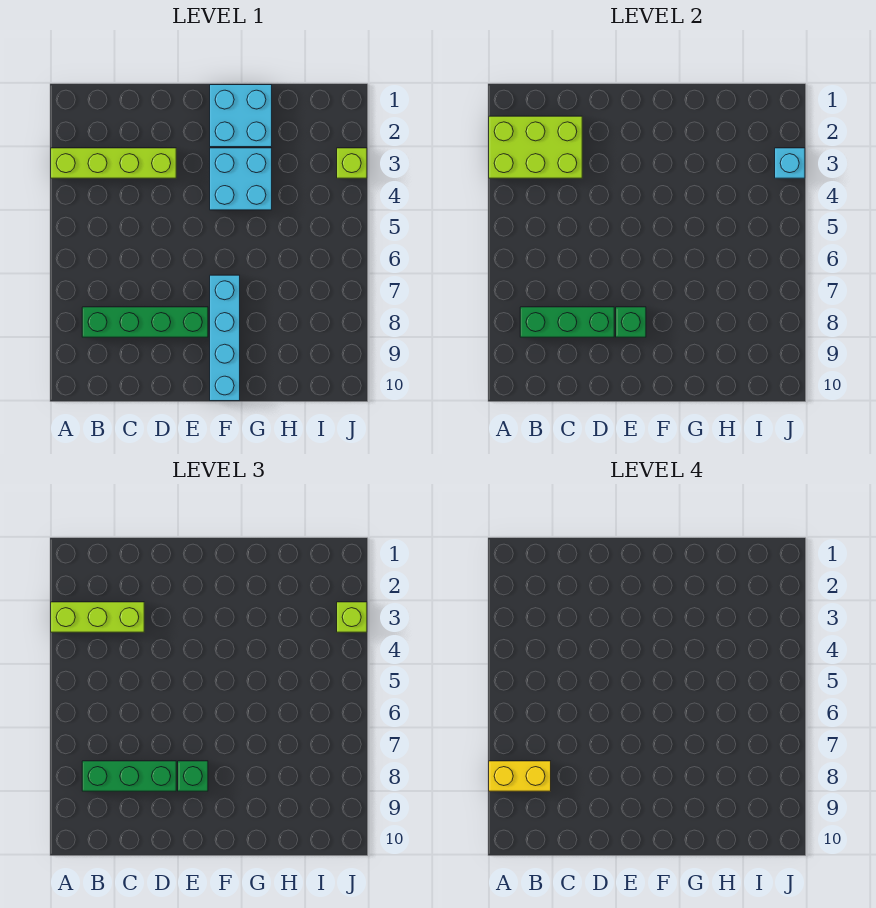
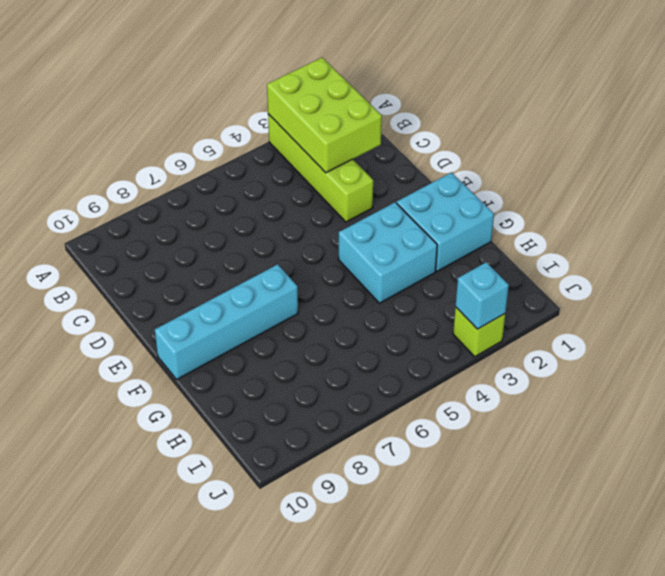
none -> green brick B8:E8 level 1
none -> green brick B8:D8 level 2
none -> green brick E8 level 2

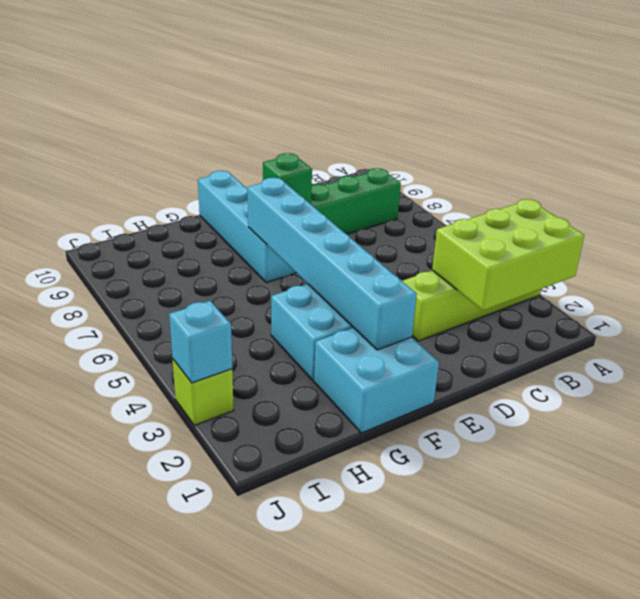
cyan brick F2:F7 level 2 -> none
none -> green brick B8:D8 level 2
none -> lime brick A3:C3 level 3
none -> green brick B8:D8 level 3

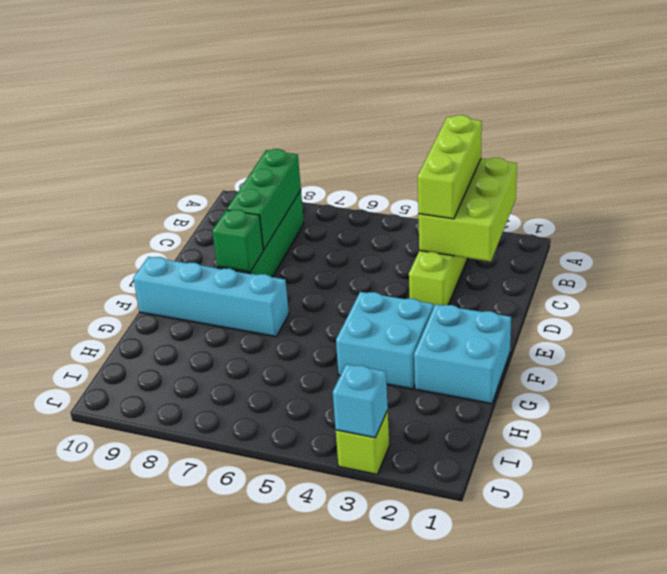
none -> green brick B8:D8 level 3
none -> green brick E8 level 3
none -> lime brick J3 level 3

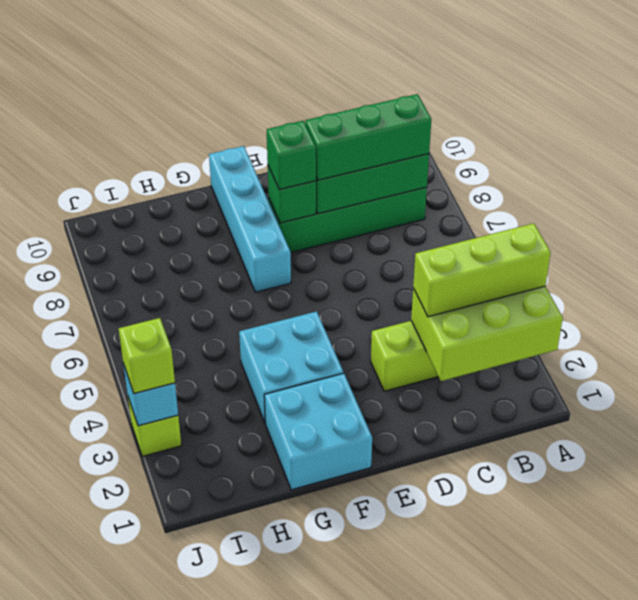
none -> yellow brick A8:B8 level 4

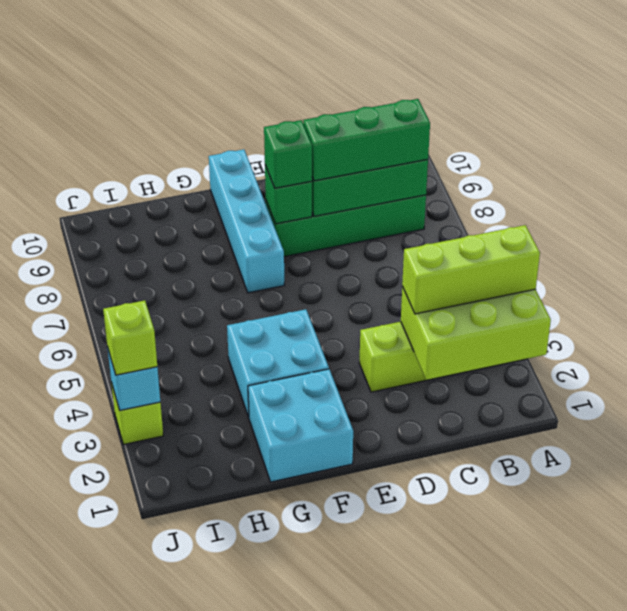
none -> yellow brick A8:B8 level 4

